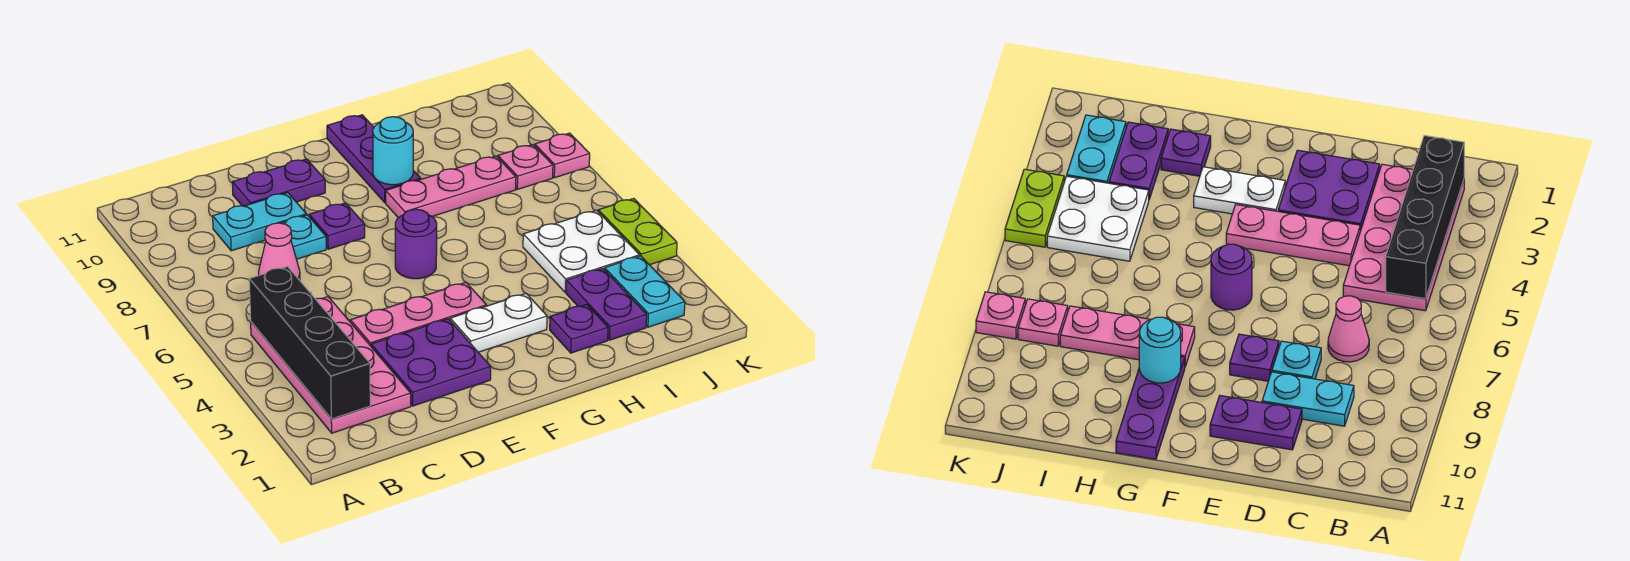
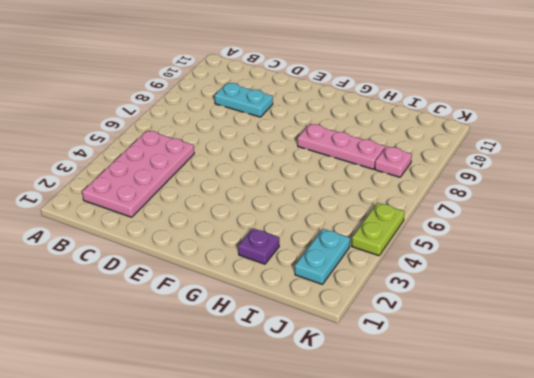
none -> pink cone C7 level 1
none -> purple plate D2:E3 level 1
none -> pink plate D4:F4 level 1

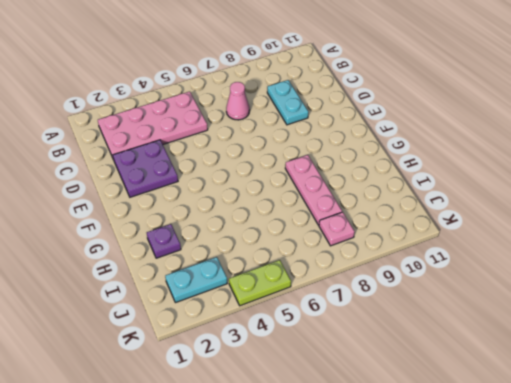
none -> pink plate D4:F4 level 1
none -> cyan plate D8 level 1
none -> purple plate D10:E10 level 1

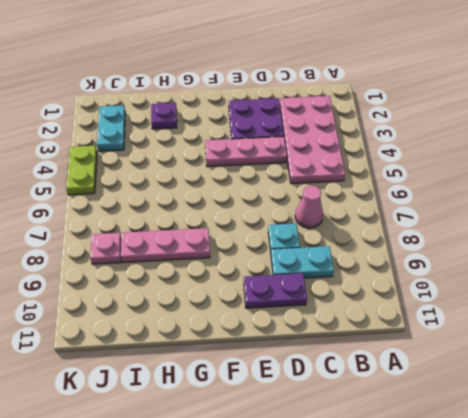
none -> purple plate E8 level 1
none -> white plate F3:G3 level 1
none -> purple round brick F6 level 1

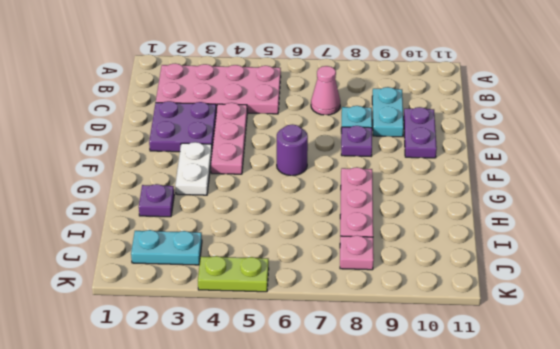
none -> purple plate G9:G11 level 1
none -> purple plate I2:I3 level 1
none -> white plate I4:J5 level 1

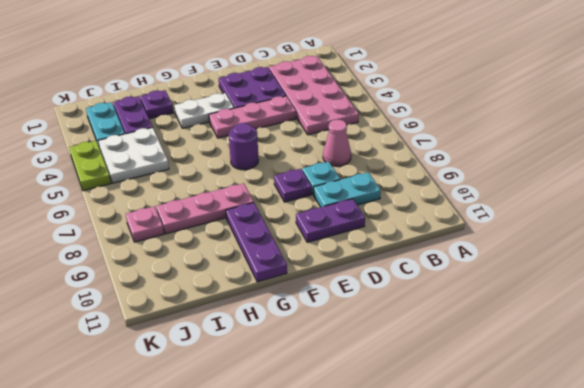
none -> pink plate K8 level 1
none -> black brick B2:B5 level 2
none -> cyan round brick G9 level 2

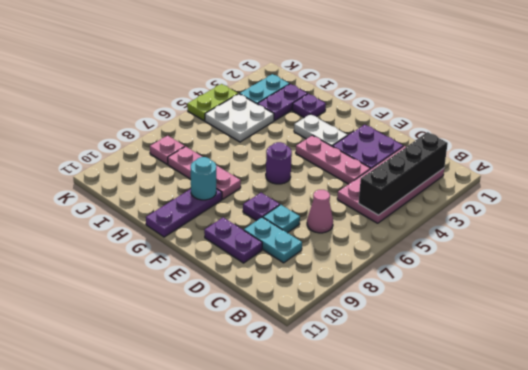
none -> pink plate K8 level 1

